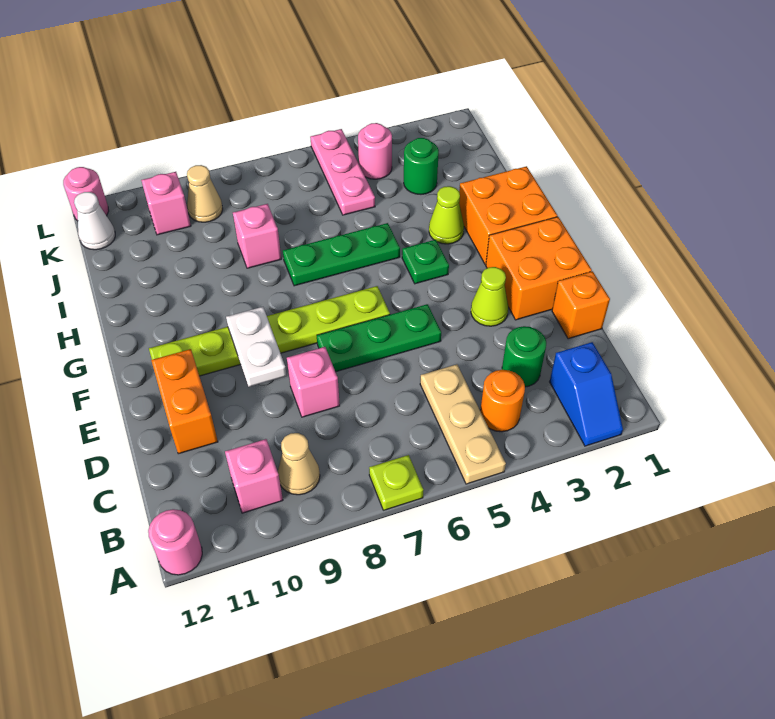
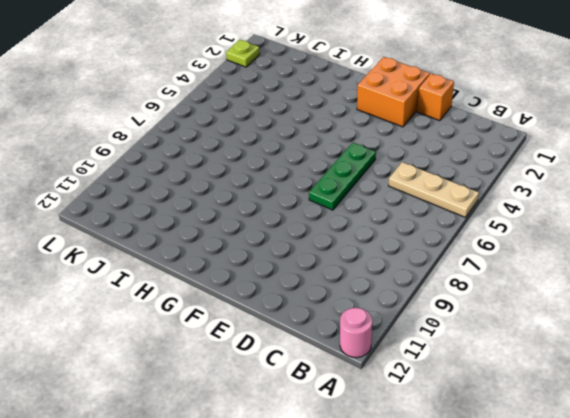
lime plate L2 level 1 -> lime plate A7 level 1
none -> blue slope A2:B2 level 1 top B
none -> orange round brick B4 level 1
none -> tan cone B9 level 1

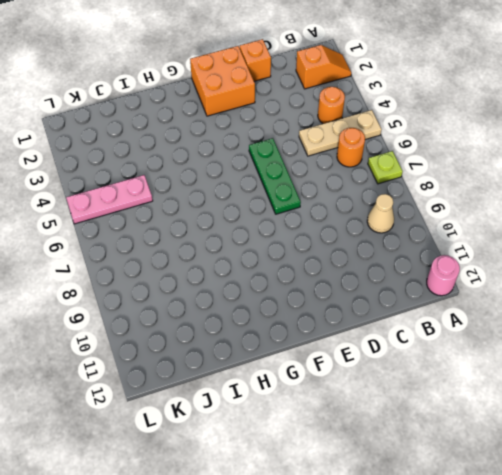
orange slope A2:B2 level 1 top B -> blue slope A2:B2 level 1 top B
orange round brick B6 level 1 -> none
none -> pink brick B10 level 1
none -> green round brick C3 level 1
none -> pink brick D8 level 1

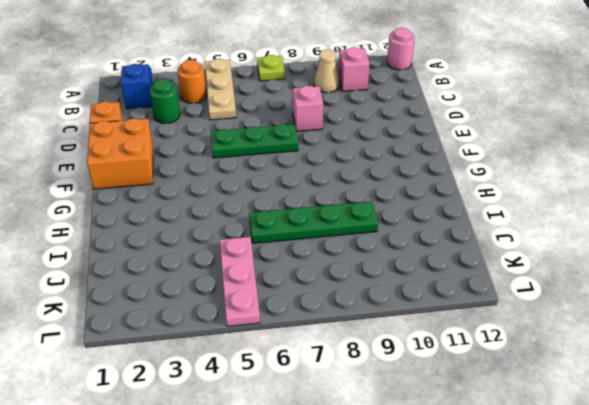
green plate I6:I9 level 1 -> pink brick I8 level 1
none -> orange brick D11:E11 level 1
none -> lime cone E3 level 1
none -> lime plate F6:F11 level 1

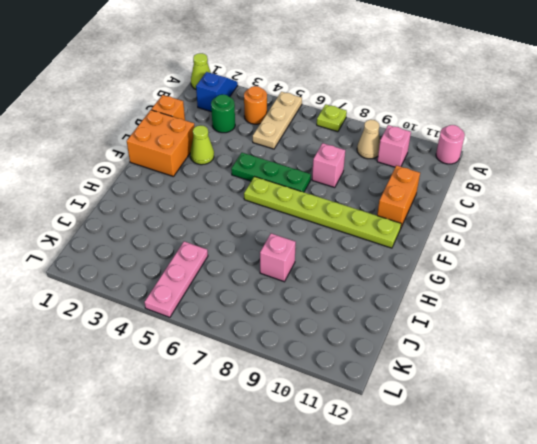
lime cone A1 level 1 -> lime cone H3 level 1
none -> orange brick G1:H2 level 1
none -> green plate G4 level 1
none -> green plate H5:H7 level 1

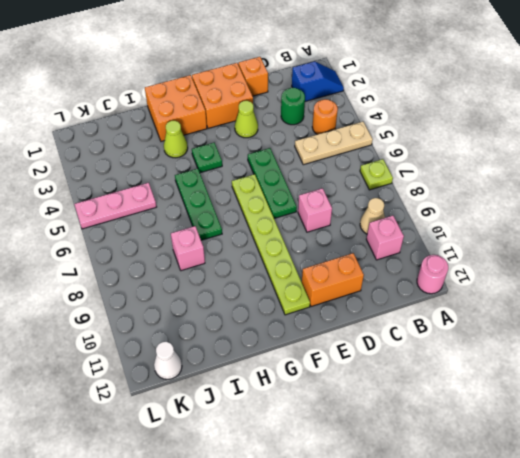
none -> green round brick J3 level 1
none -> pink round brick K4 level 1
none -> tan cone K9 level 1

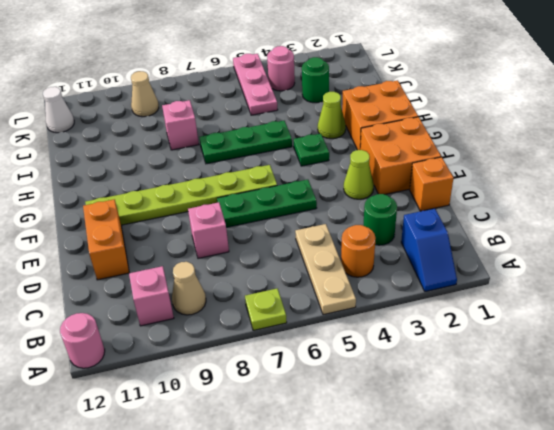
none -> pink brick K10 level 1
none -> pink round brick L12 level 1
none -> white plate E9:F9 level 2

